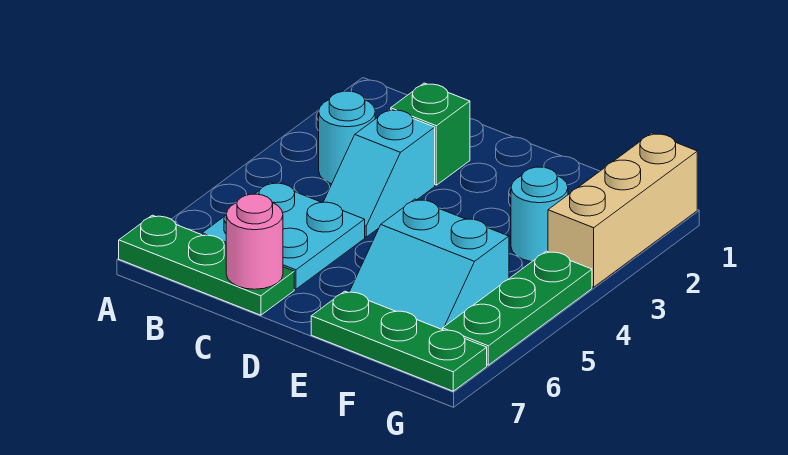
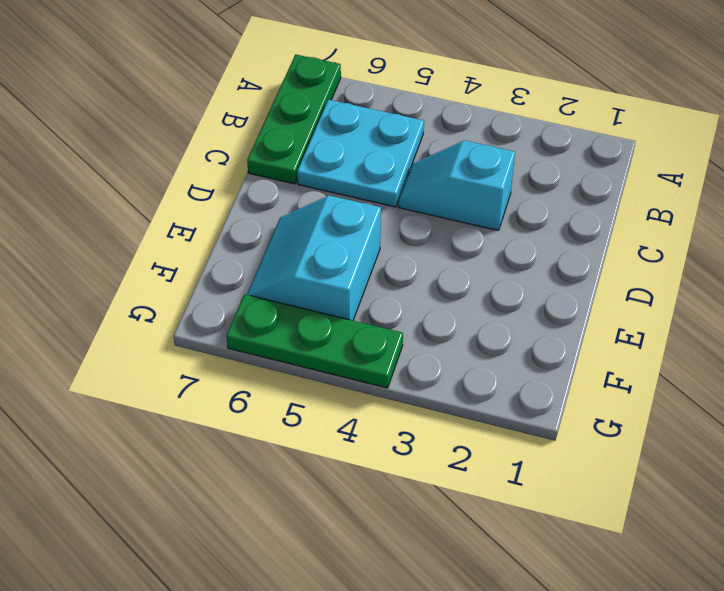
none -> cyan round brick B3 level 1
none -> green brick C2 level 1

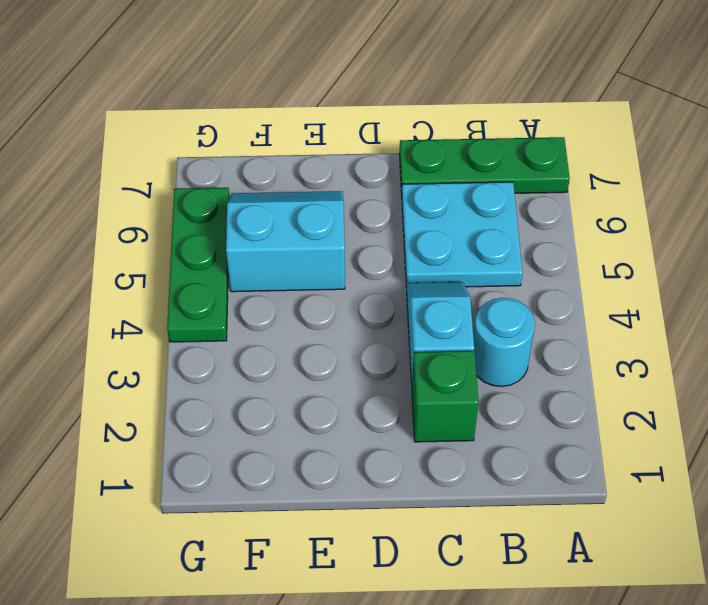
none -> green plate E7:G7 level 1
none -> cyan round brick F3 level 1

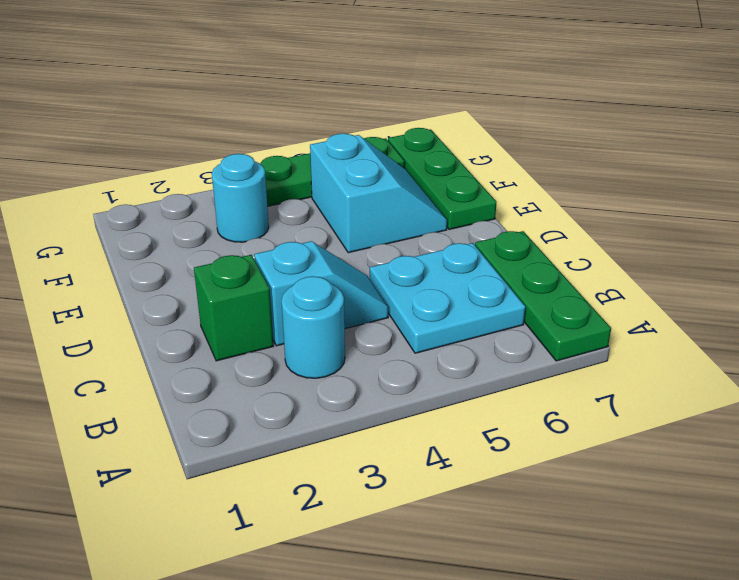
none -> tan brick G1:G3 level 1
none -> pink round brick C7 level 2

